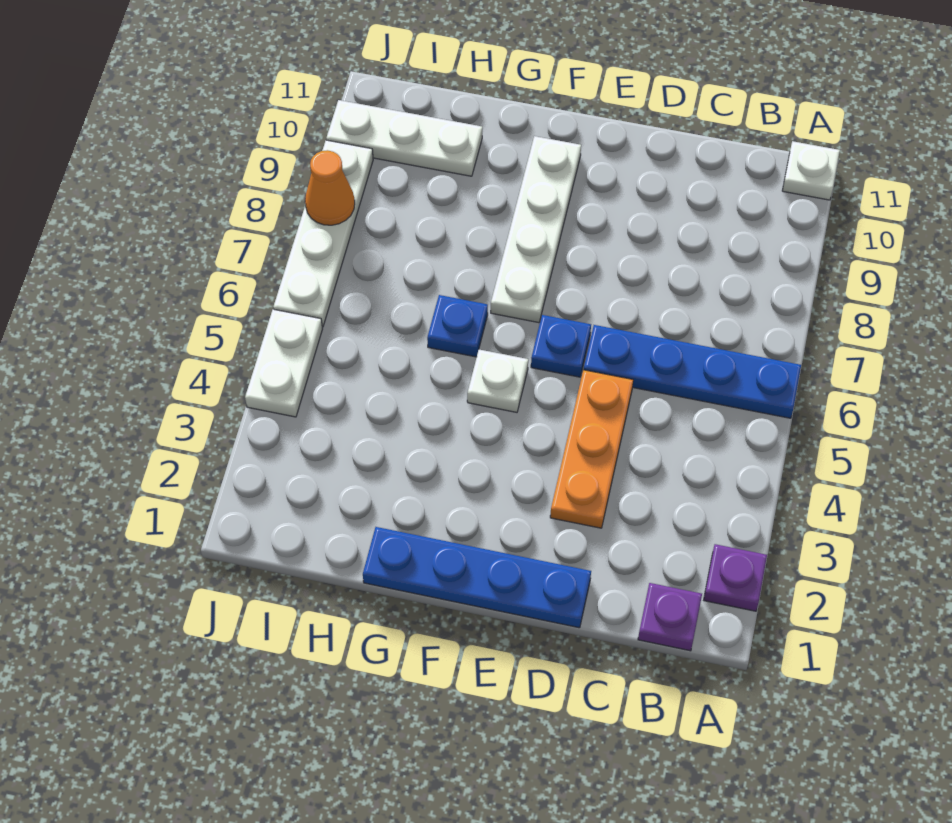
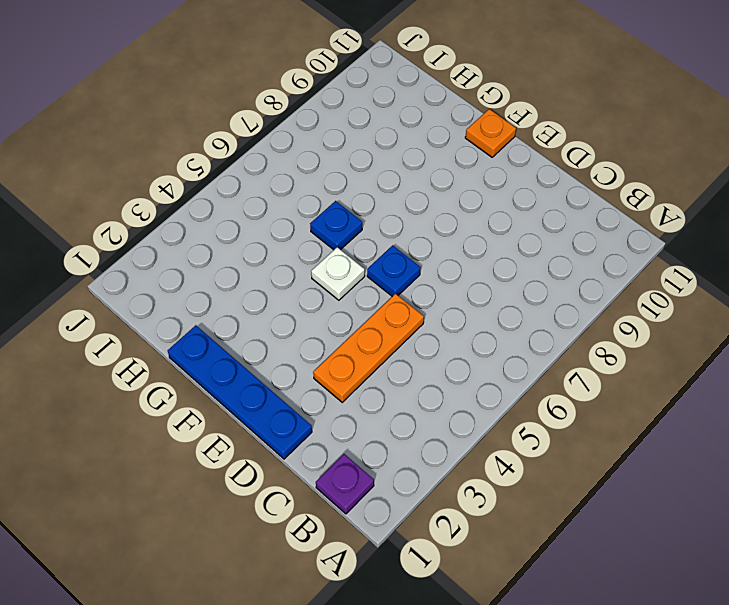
orange plate F11 level 1 -> none
none -> purple plate A2 level 1
none -> blue plate A6:D6 level 1
none -> white plate A11 level 1

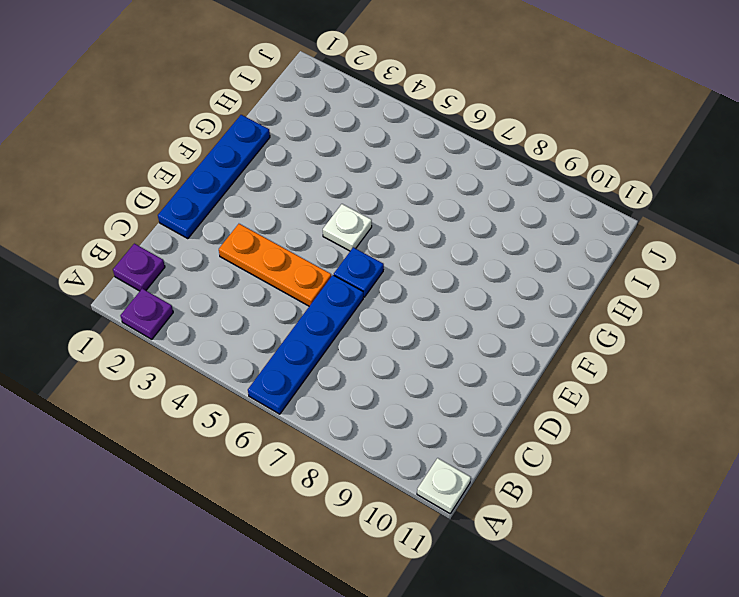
none -> white plate F7:F10 level 1
none -> blue plate G6 level 1
none -> white plate H10:J10 level 1

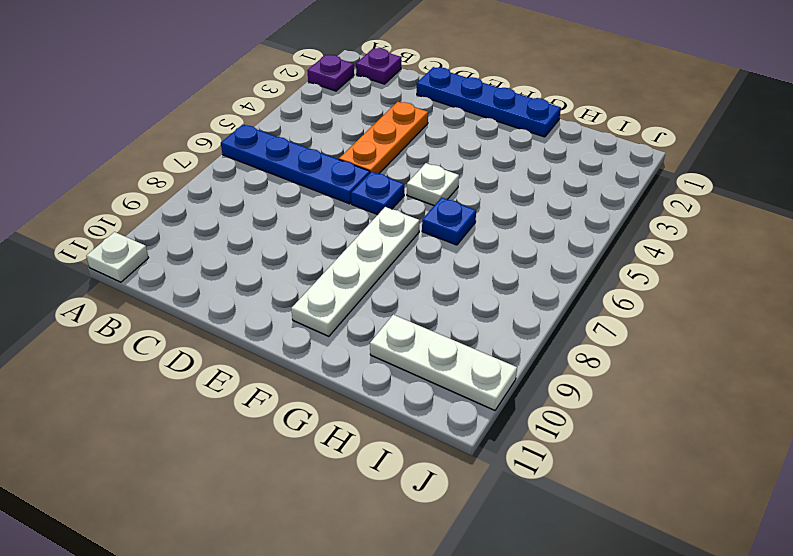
none -> white plate J4:J5 level 1
none -> white plate J6:J9 level 1
none -> orange cone J8 level 2

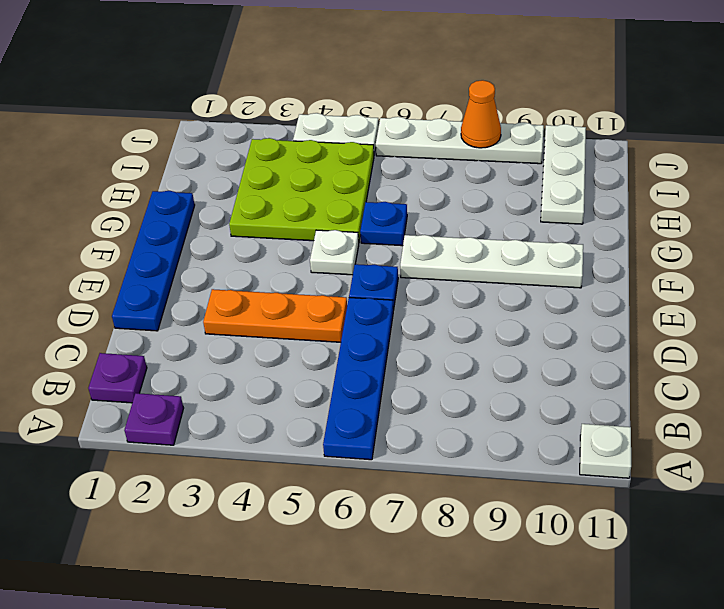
lime plate G3:I5 level 1 -> none

